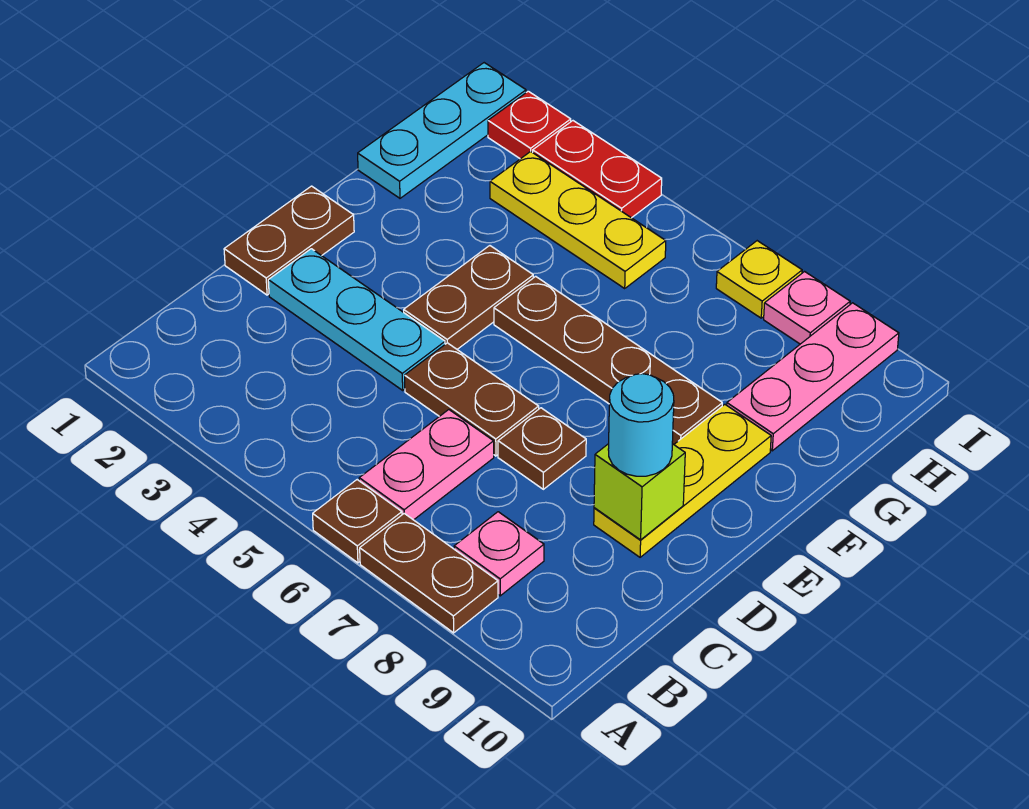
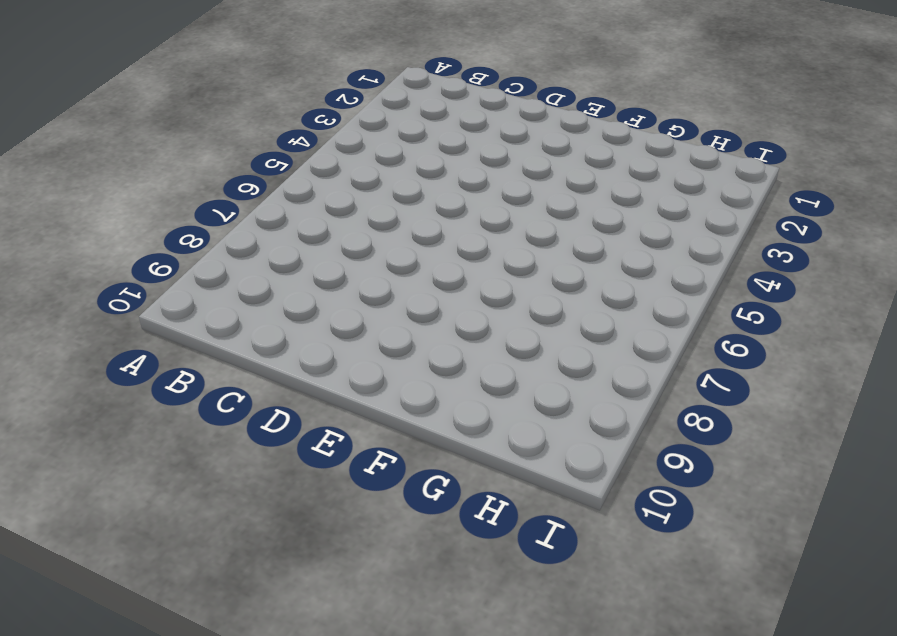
none -> brown plate A6 level 1
none -> brown plate A7:A8 level 1
none -> pink plate B6:C6 level 1

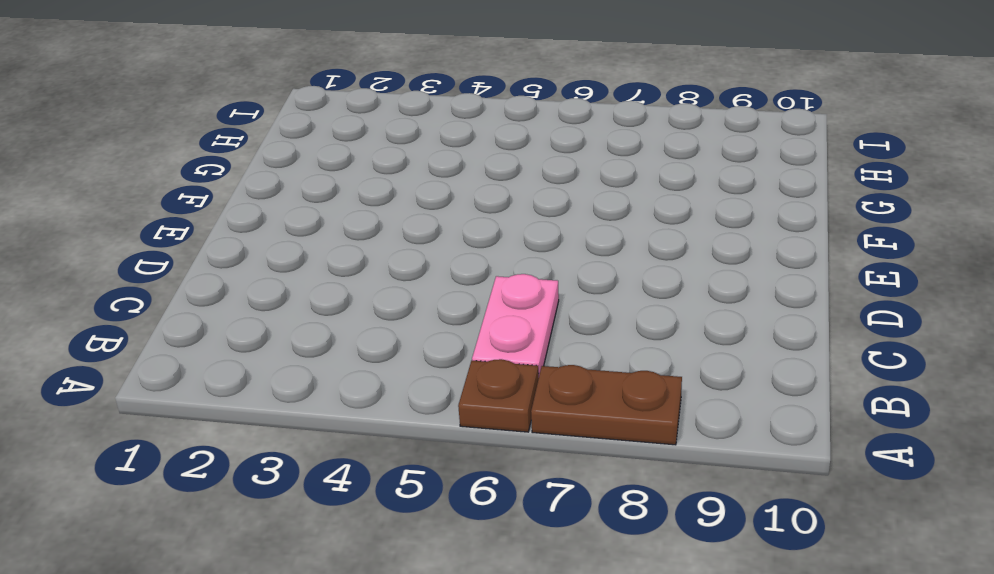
none -> pink plate B8 level 1
none -> brown plate D1:E1 level 1
none -> cyan plate D2:D4 level 1

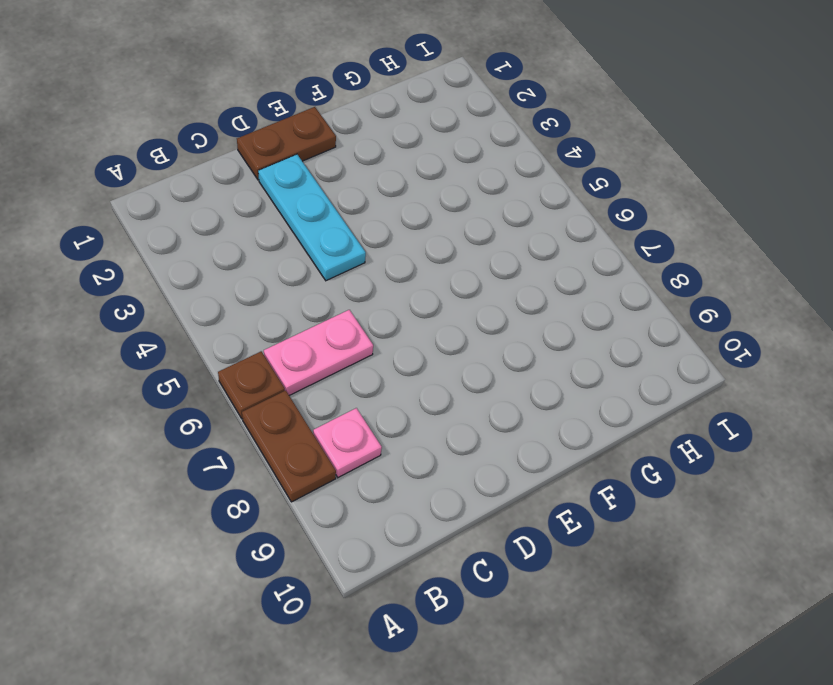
none -> brown plate D5:D6 level 1
none -> brown plate D7 level 1
none -> yellow plate D9:F9 level 1

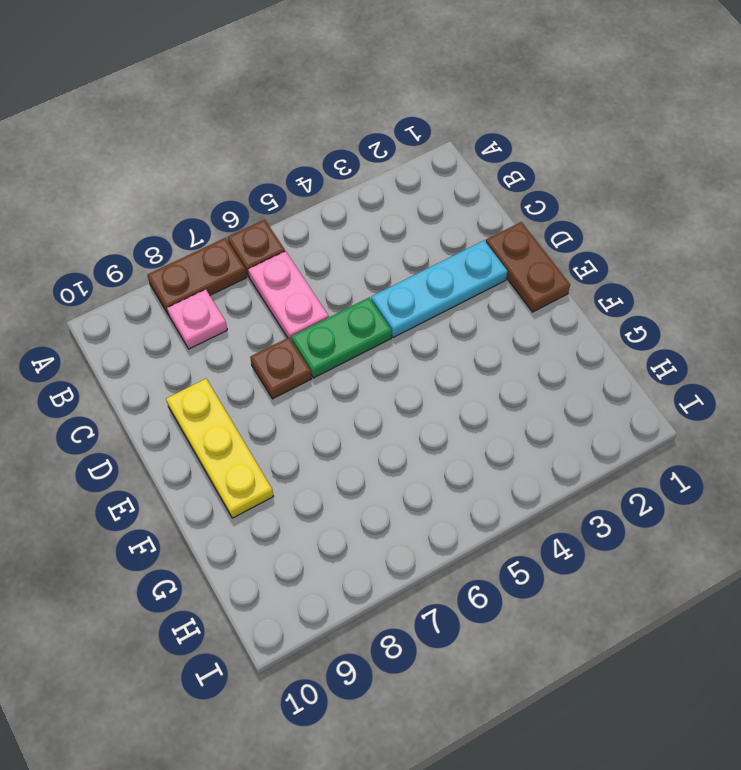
green plate D5:D6 level 1 -> brown plate D5:D6 level 1
none -> brown plate E4:F4 level 1
none -> brown plate F5:F8 level 1
none -> cyan plate G1:I1 level 1

